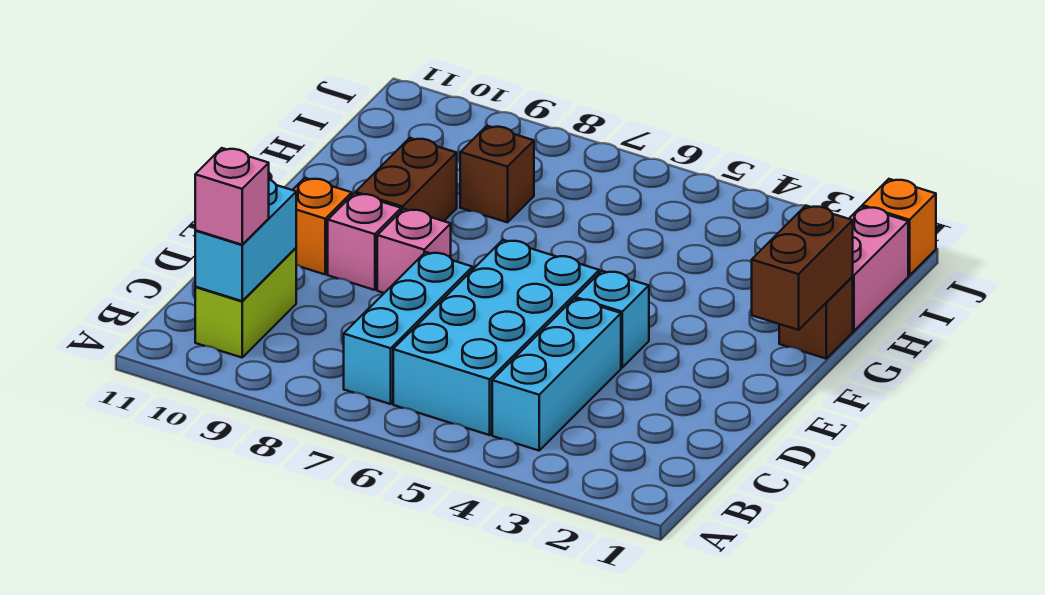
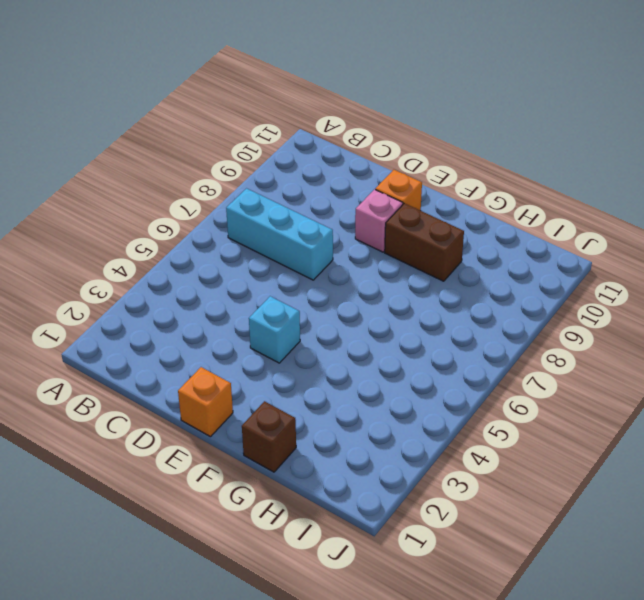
orange brick E1 level 1 -> orange brick J1 level 1
none -> cyan brick B4:D4 level 1
none -> cyan brick B5:E6 level 1
none -> lime brick B10:C10 level 1

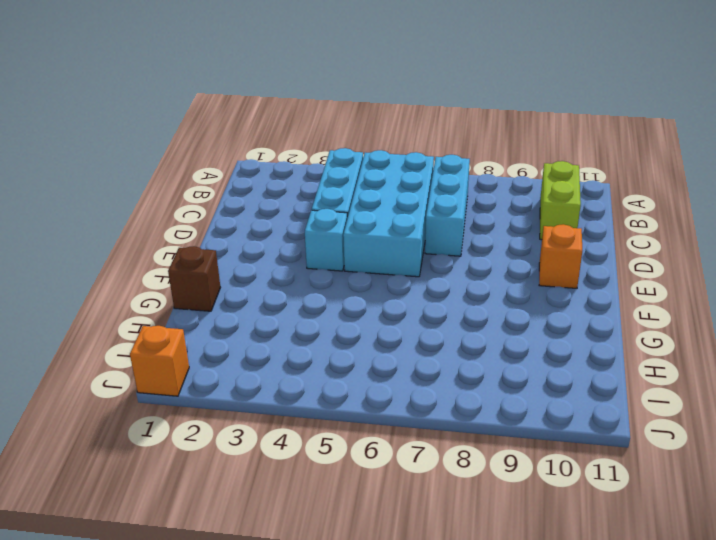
none -> pink brick E8 level 1
none -> pink brick E9 level 1
none -> brown brick F9:G9 level 1

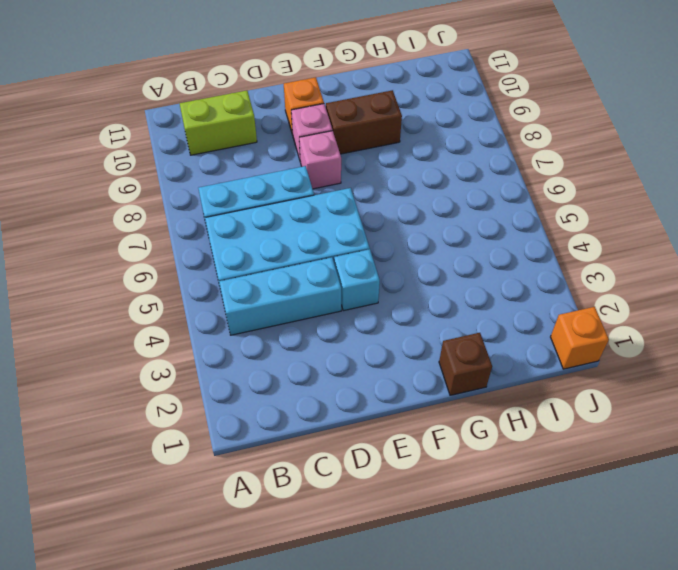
none -> pink brick H1:I1 level 1
none -> brown brick H8 level 1
none -> cyan brick B10:C10 level 2

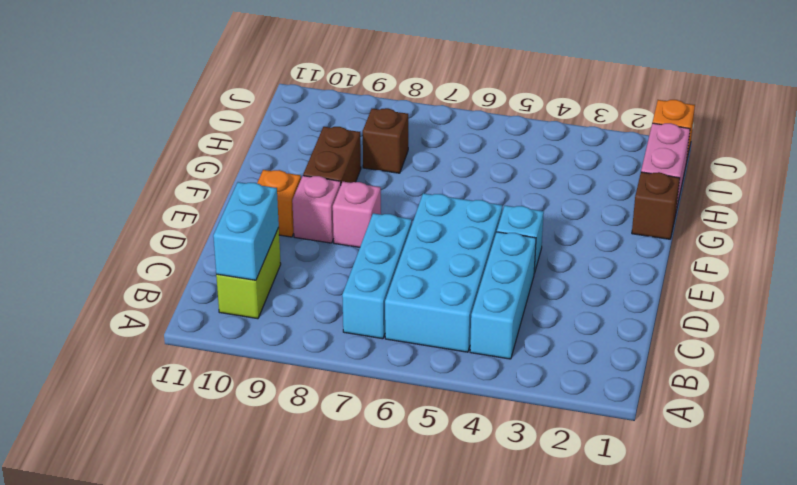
none -> brown brick F1:G1 level 2
none -> pink brick B10 level 3

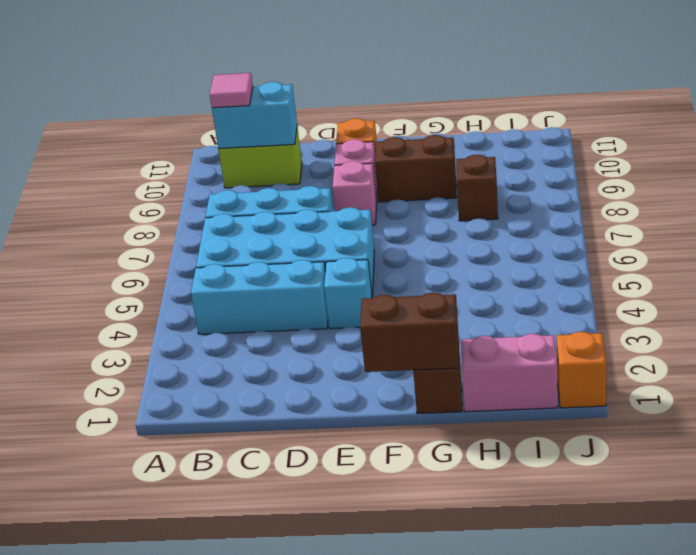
pink tile B10 level 3 -> pink brick B10 level 3

